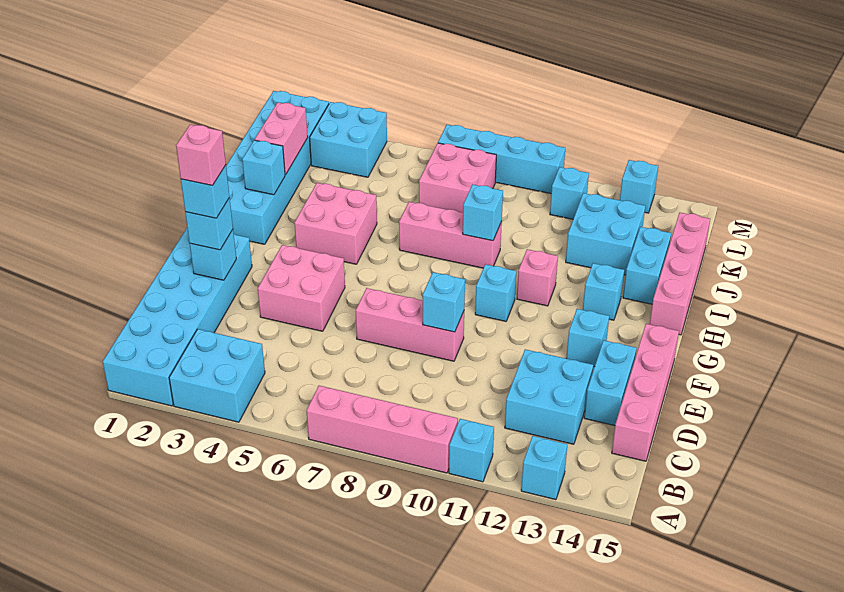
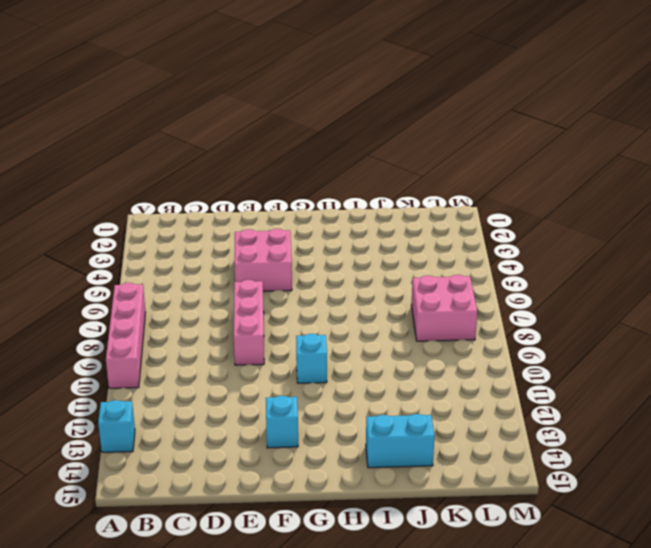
none -> cyan brick A1:F2 level 1
none -> cyan brick A3:B4 level 1
none -> cyan brick A11 level 1
none -> cyan brick C12:D13 level 1

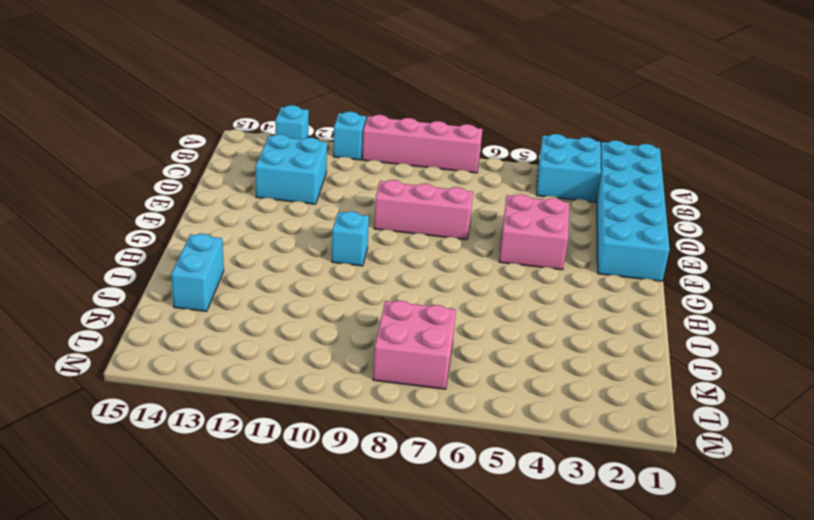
none -> pink brick C15:F15 level 1
none -> cyan brick D14:E14 level 1
none -> cyan brick F13 level 1
none -> cyan brick H1:M2 level 1

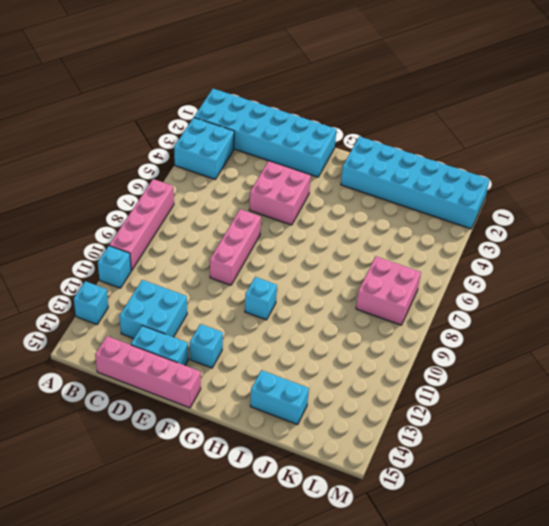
none -> pink brick H4:I5 level 1
none -> pink brick H11 level 1
none -> cyan brick H13 level 1
none -> pink brick H15:K15 level 1

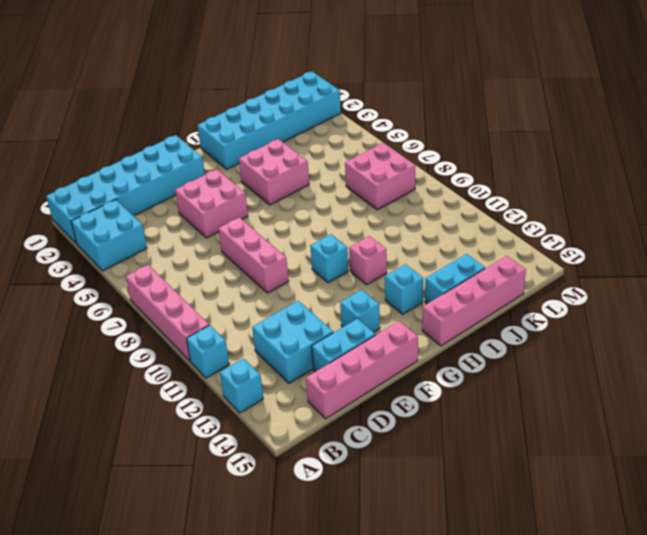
none -> pink brick I7:I9 level 1
none -> cyan brick J12:K13 level 1
none -> cyan brick L3:M4 level 1
none -> cyan brick L11 level 1

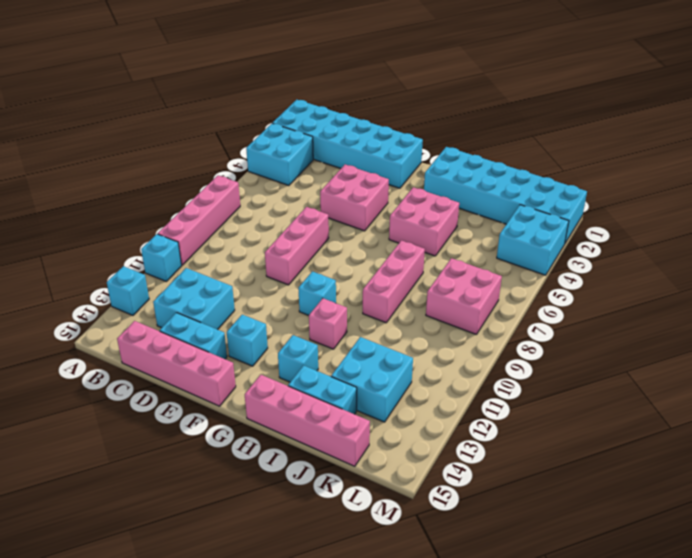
none -> cyan brick L11 level 1
none -> cyan brick M7:M10 level 1
none -> cyan brick M13 level 1
none -> cyan brick E2 level 2

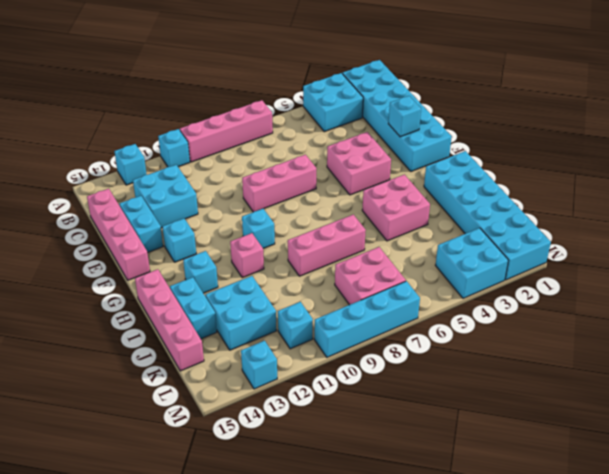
none -> cyan brick E9 level 2
none -> cyan brick I2 level 2
none -> cyan brick I9 level 2
none -> pink brick J2:K2 level 2

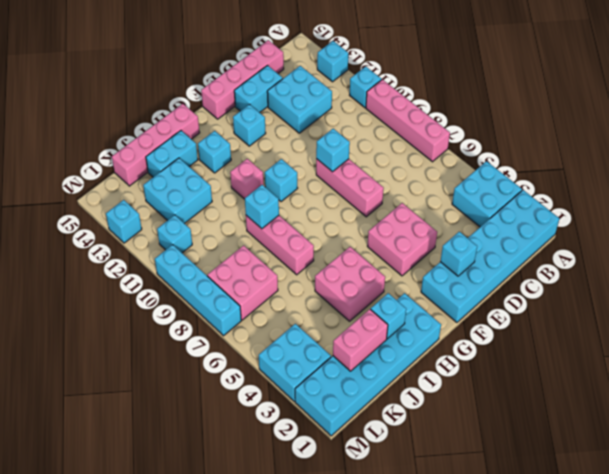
none -> cyan brick E2 level 3
none -> cyan brick E2 level 4
none -> pink brick E2 level 5

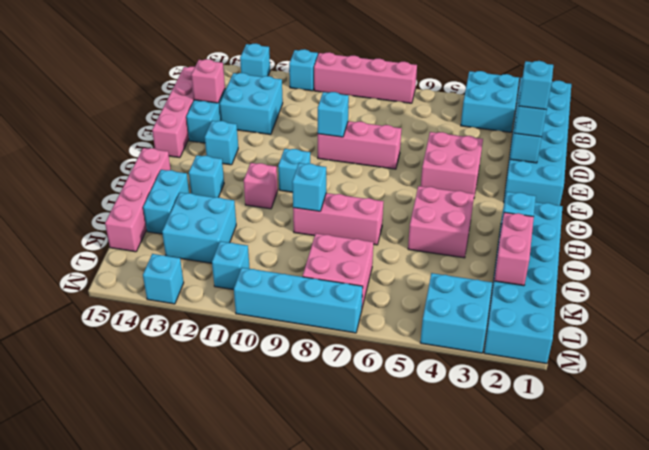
pink brick D14 level 2 -> pink brick E2 level 5

